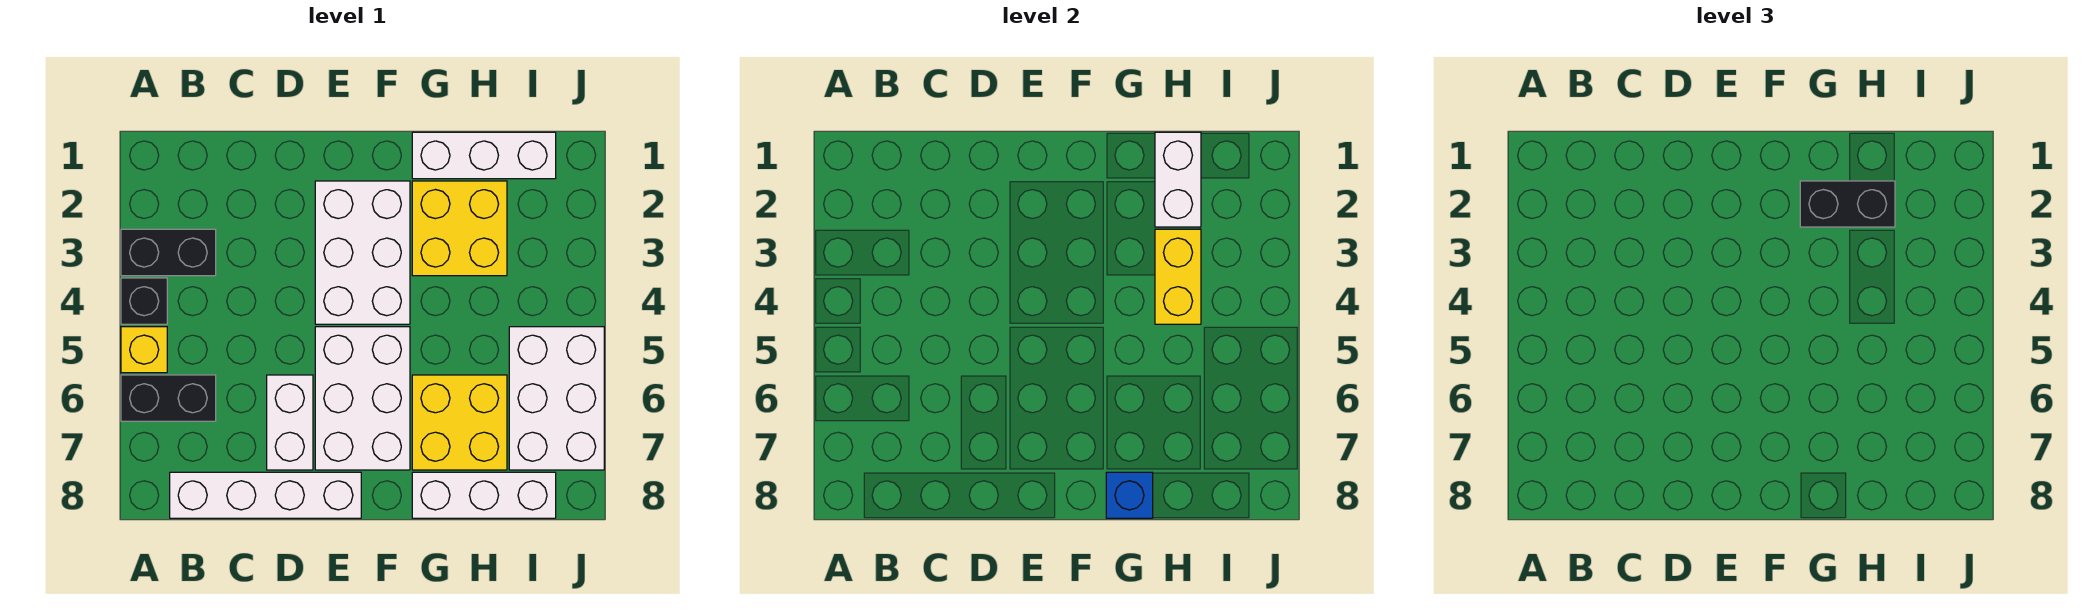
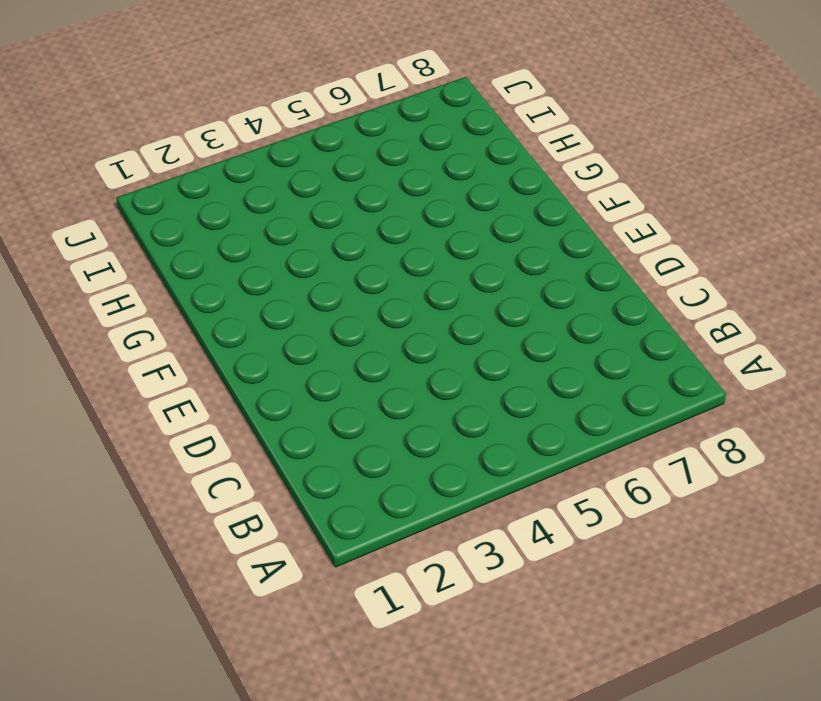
none -> black brick A3:B3 level 1
none -> black brick A4 level 1
none -> yellow brick A5 level 1

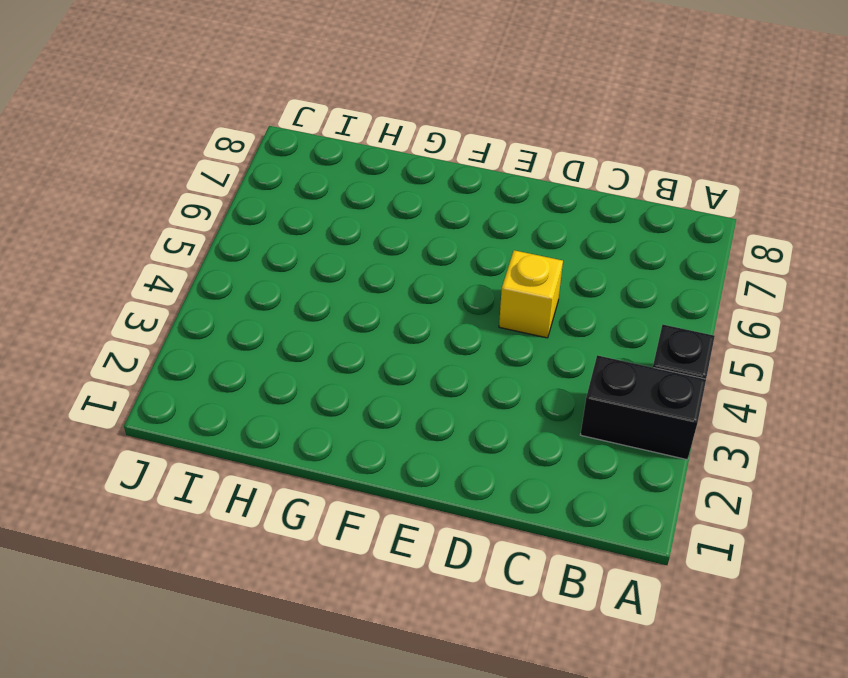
yellow brick D5 level 1 -> yellow brick A5 level 1
none -> black brick A6:B6 level 1
none -> white brick B8:E8 level 1
none -> white brick D6:D7 level 1

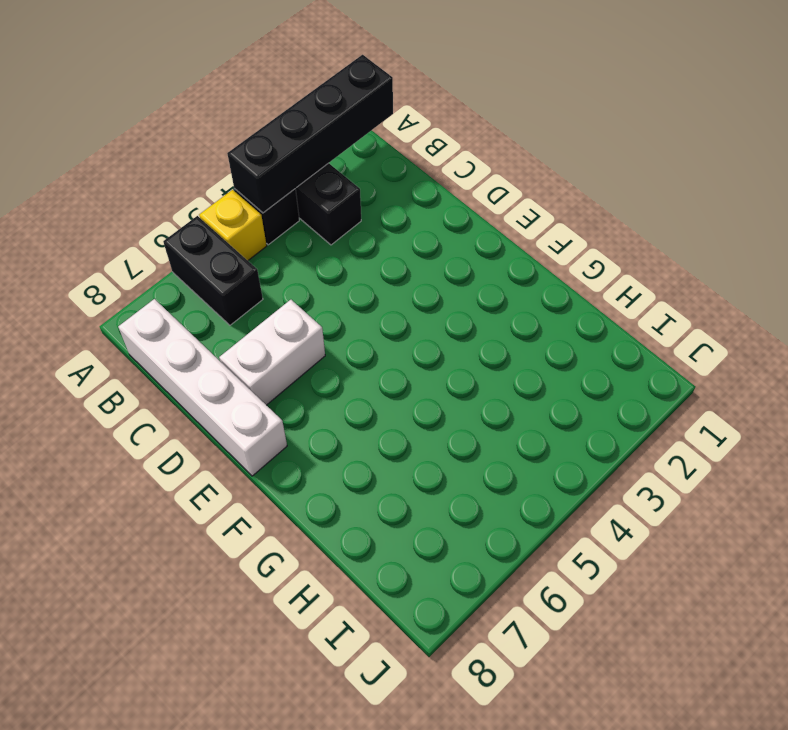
black brick A1:A4 level 2 -> none
none -> white brick E2:F4 level 1
none -> white brick E5:F7 level 1
none -> white brick G1:I1 level 1

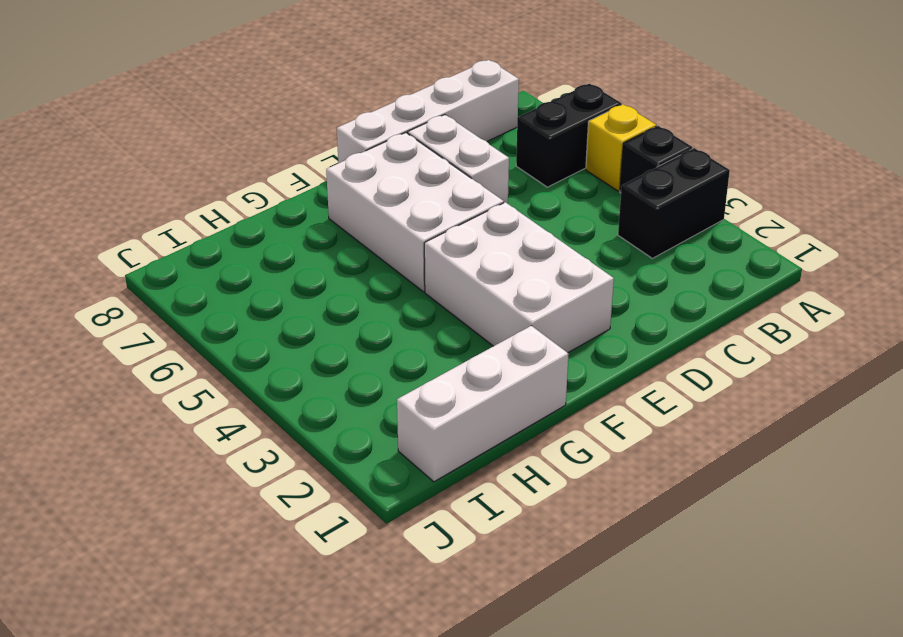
none -> yellow brick G2:H3 level 1
none -> yellow brick G6:H7 level 1
none -> white brick G8:I8 level 1

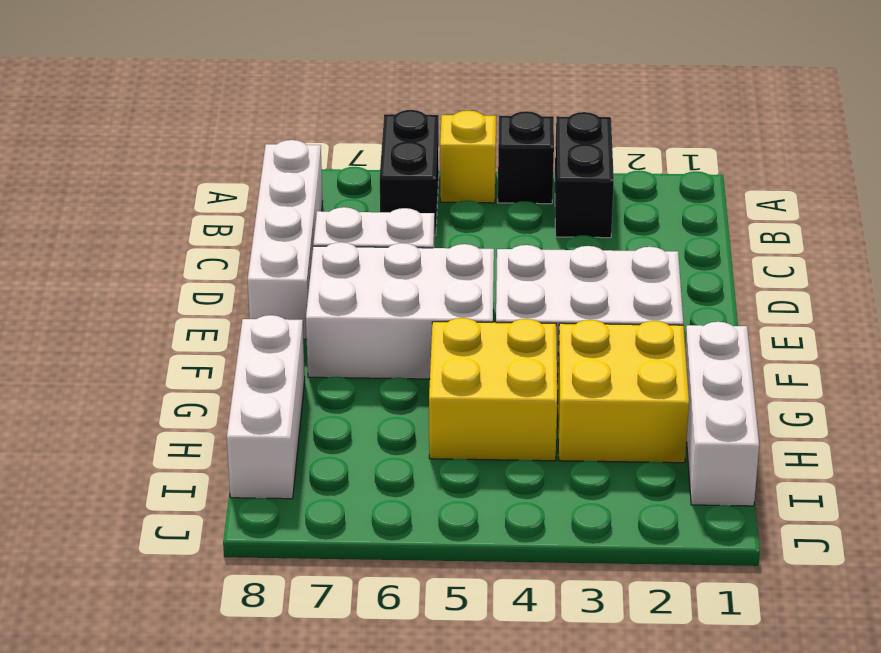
yellow brick G4:H5 level 1 -> yellow brick G6:H7 level 1
none -> white brick I5:J7 level 1
none -> blue brick G8 level 2
none -> white brick H1:H2 level 2

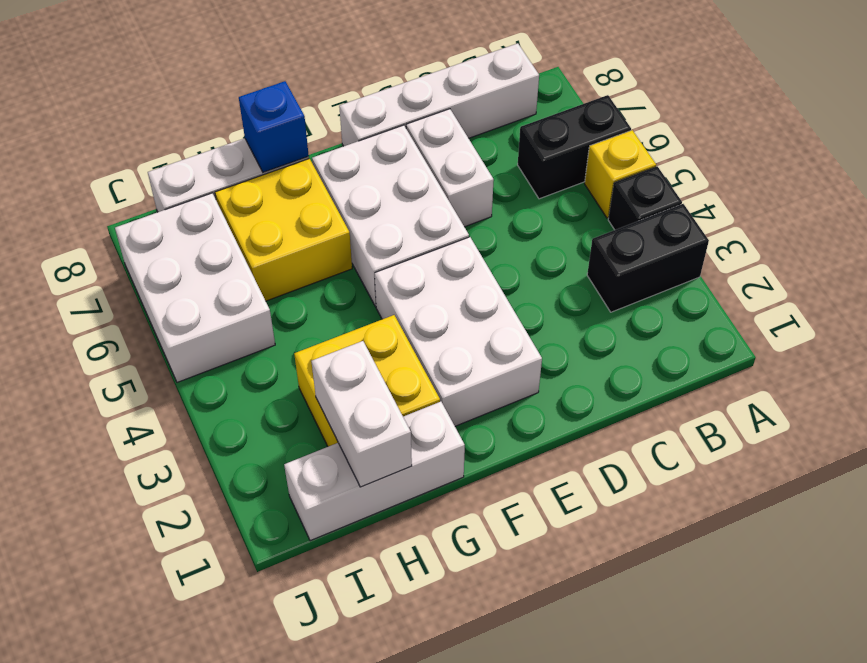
none -> yellow brick H3:H4 level 2
none -> black brick G2:H2 level 3

